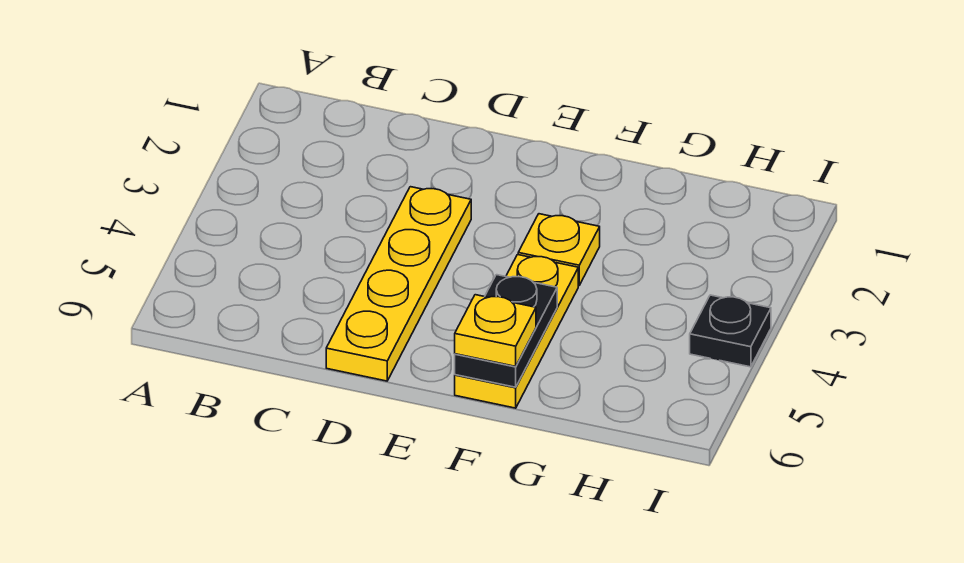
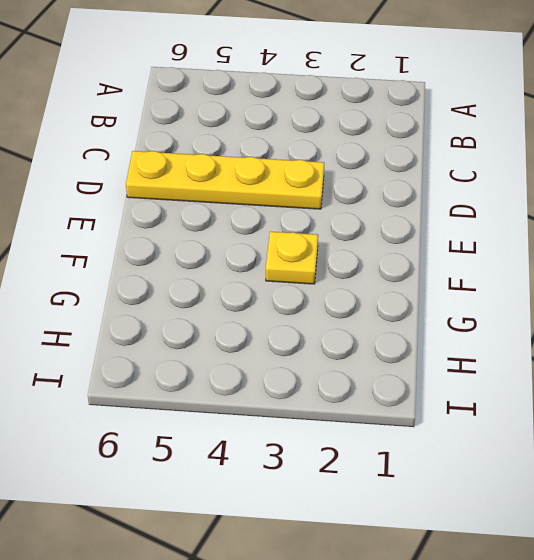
none -> yellow plate F4:F6 level 1
none -> black plate I4 level 1

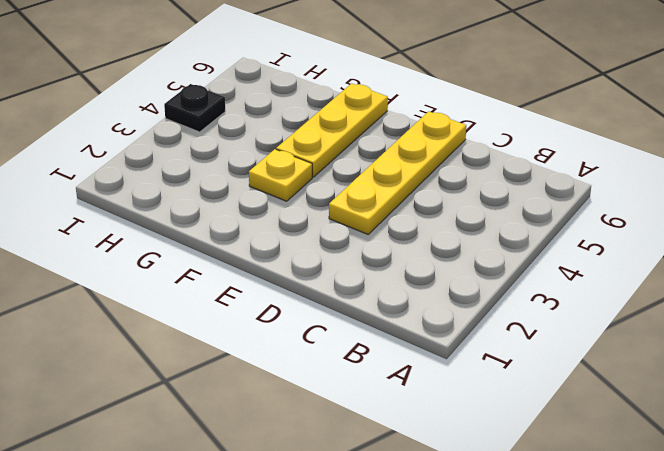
none -> black plate F5:F6 level 2
none -> yellow plate F6 level 3

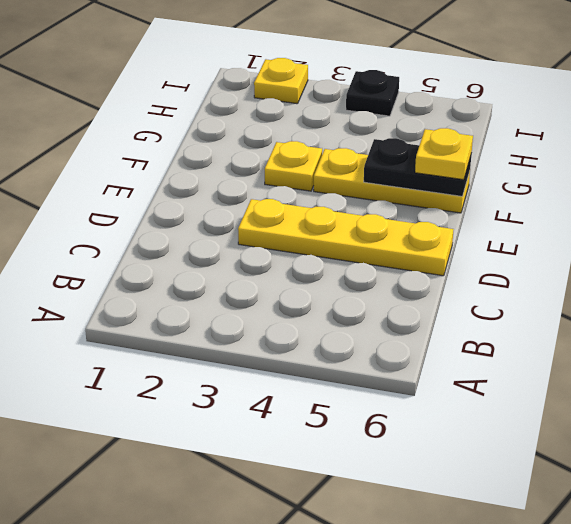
yellow plate I2 level 1 -> none

